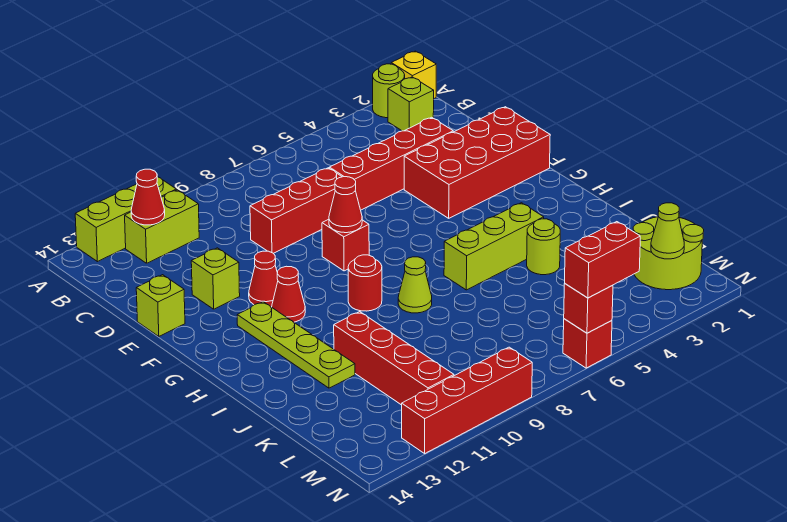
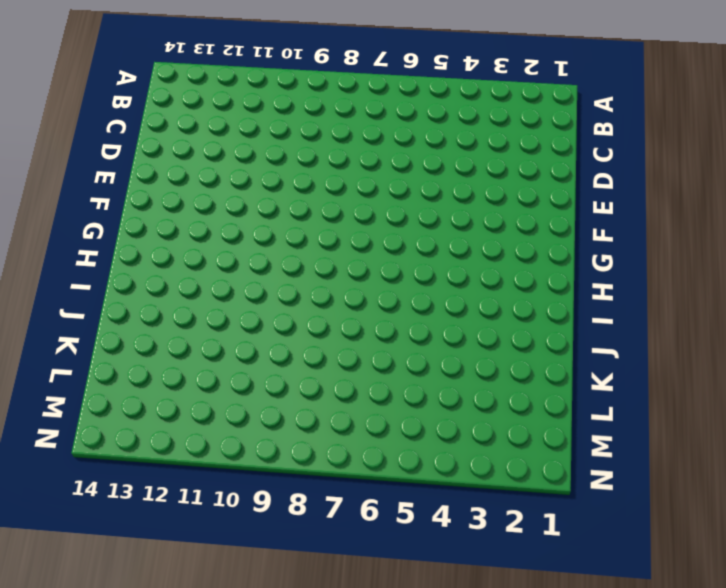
none -> yellow brick A1 level 1
none -> lime round brick A2 level 1
none -> lime brick A11:A13 level 1

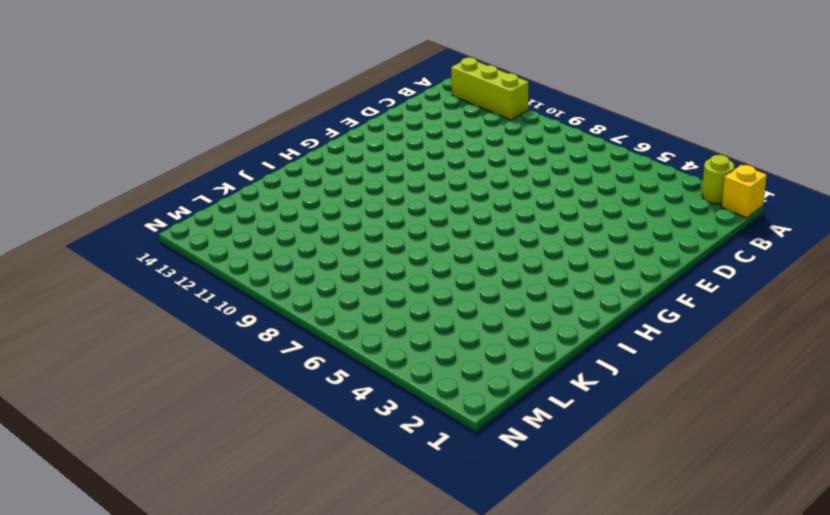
none -> lime brick B2 level 1
none -> lime brick B11:B12 level 1
none -> red brick D3:D6 level 1

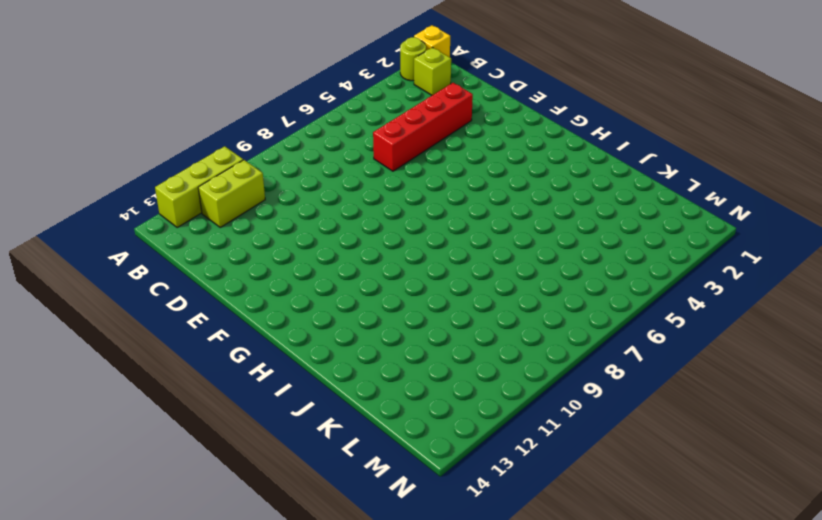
none -> red brick D7:D9 level 1
none -> red brick E1:F4 level 1
none -> lime brick E12 level 1

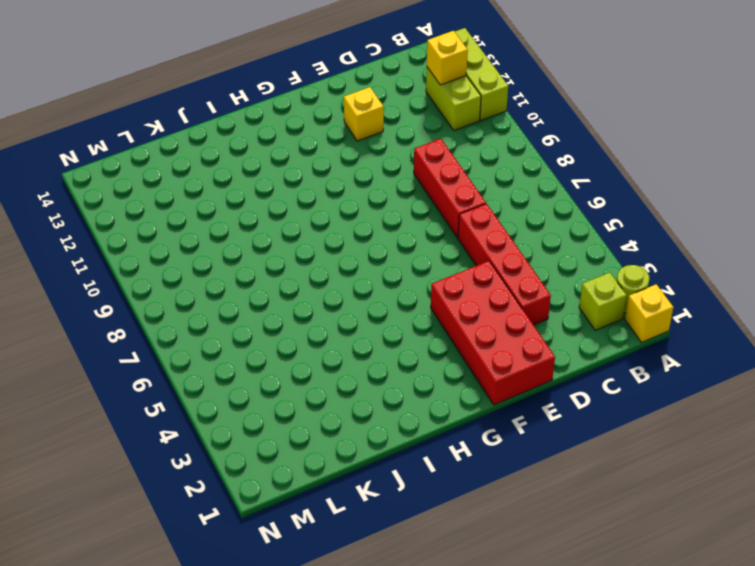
yellow brick B12 level 2 -> red cone B12 level 2
yellow brick E12 level 1 -> lime brick E12 level 1
none -> lime brick E14 level 1
none -> red brick F8 level 1
none -> red cone F11 level 1

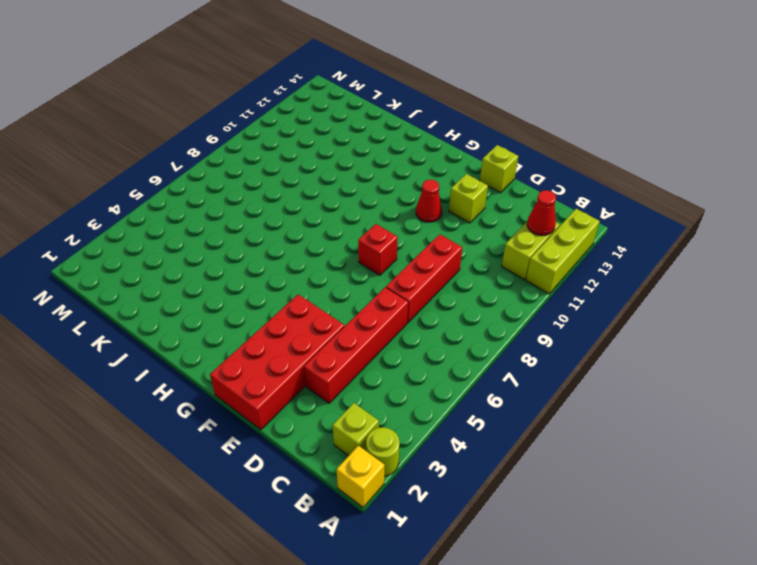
none -> red cone G11 level 1
none -> lime plate G12:J12 level 1
none -> red round brick H9 level 1

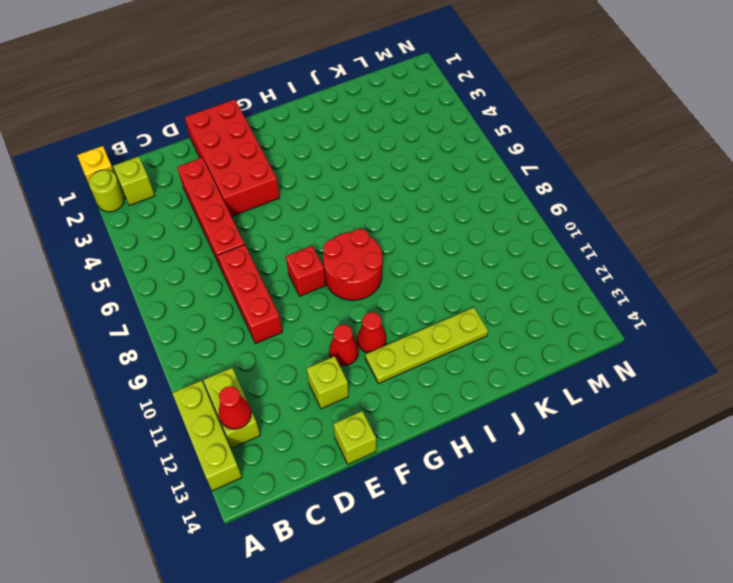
red round brick G8:H9 level 1 -> red round brick H9 level 1
none -> lime brick I4:I6 level 1
none -> lime cone I8 level 1
none -> lime round brick J4 level 1

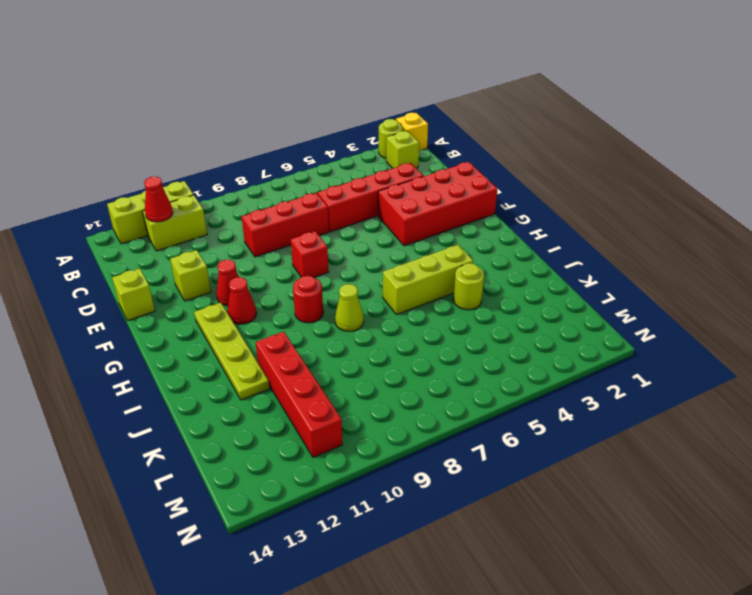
none -> lime round brick L1:M2 level 1
none -> red brick N6 level 1
none -> red brick N9:N12 level 1

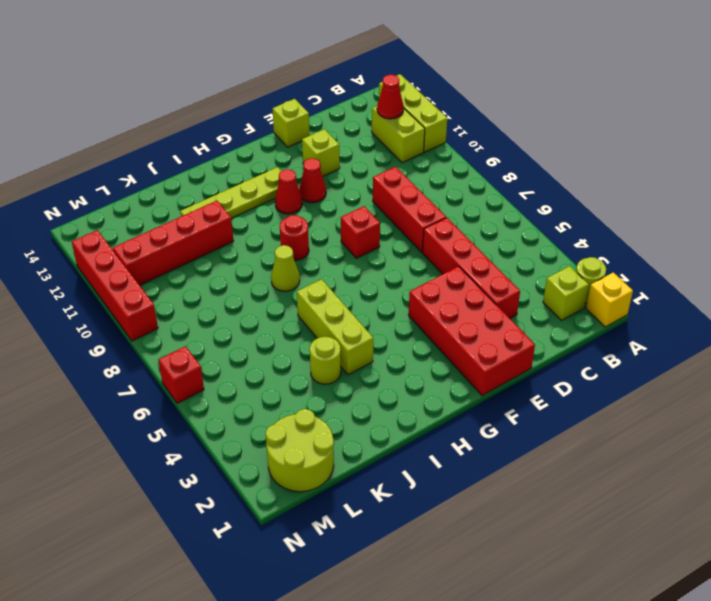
none -> red cone F8 level 2
none -> lime cone M2 level 2
none -> red brick N6 level 2

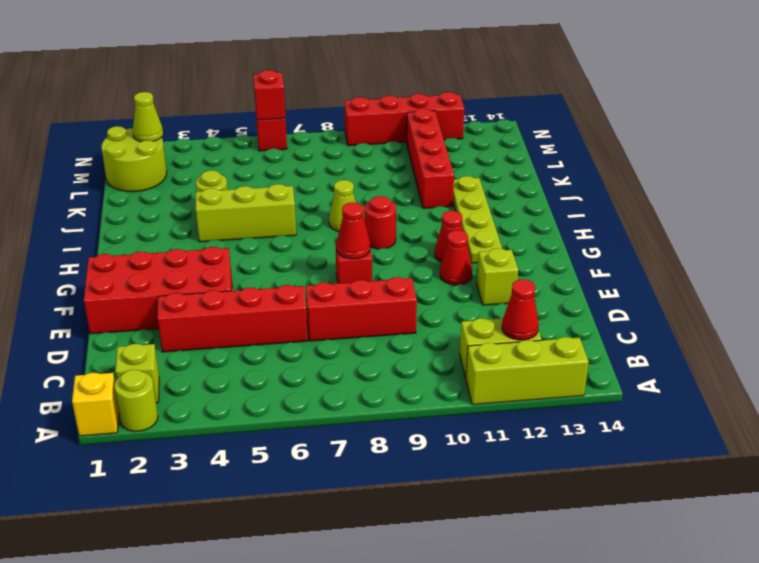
none -> lime brick E14 level 1
none -> red brick N5:N6 level 3

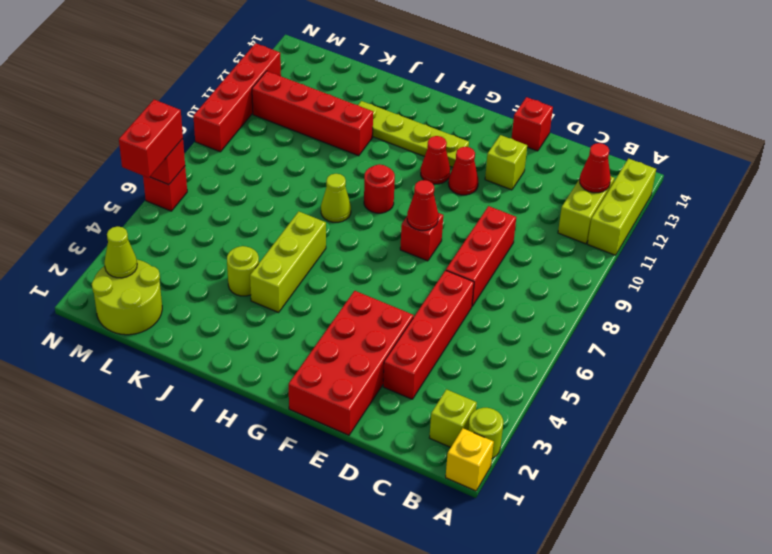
red brick E14 level 1 -> lime brick E14 level 1

